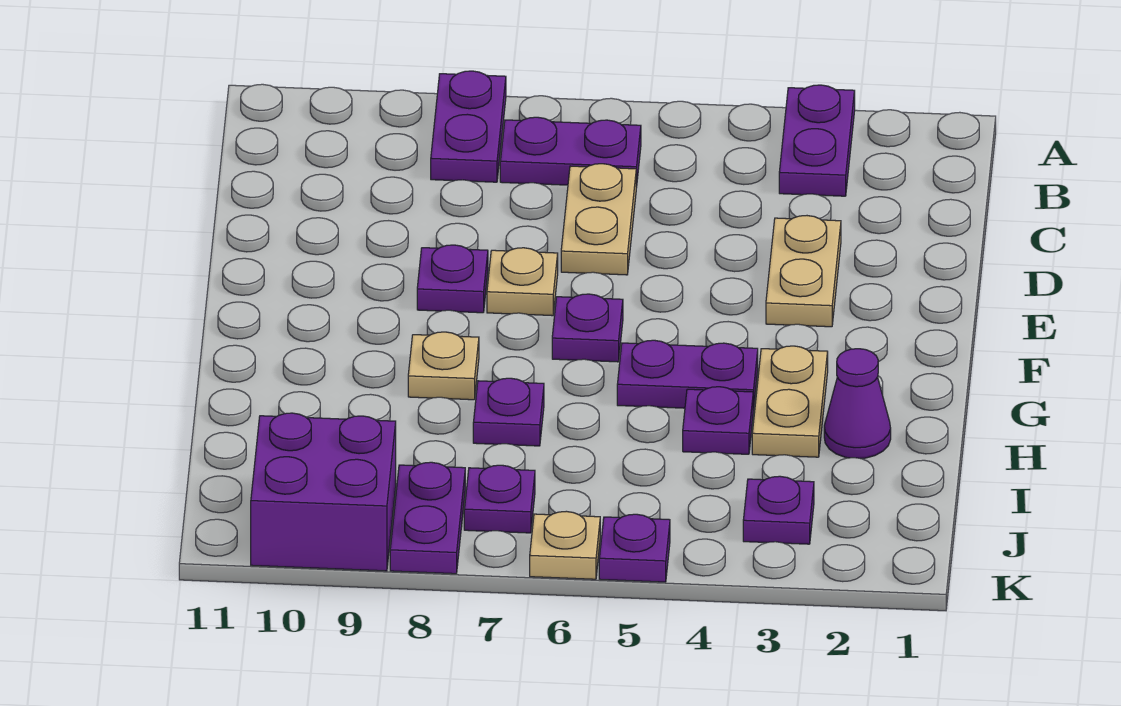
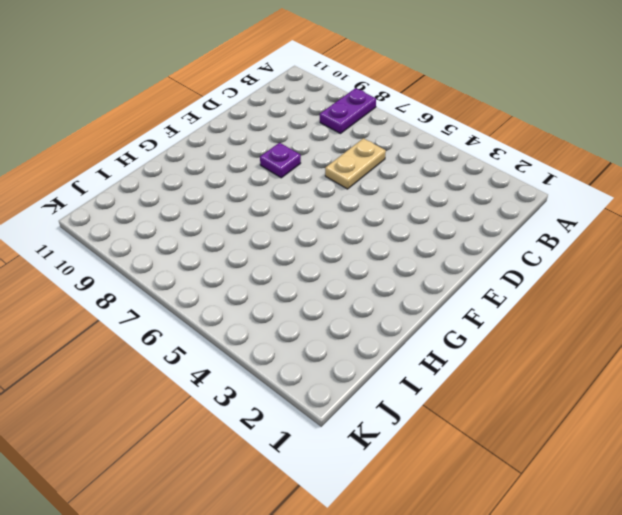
none -> purple plate A3:B3 level 1
none -> purple plate B6:B7 level 1
none -> tan plate D3:E3 level 1

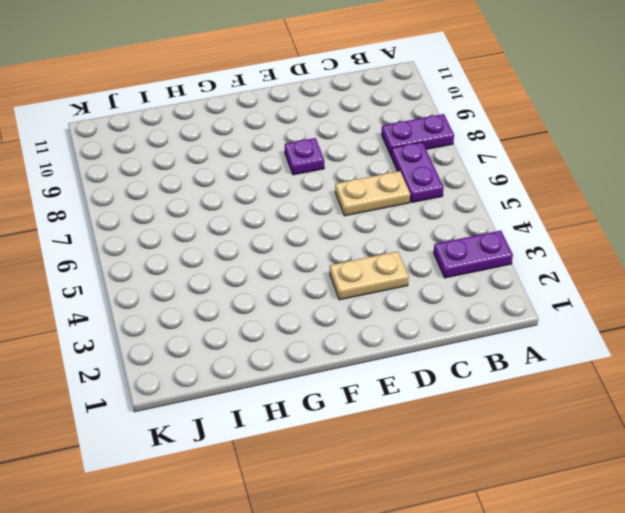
none -> tan plate E7 level 1
none -> purple plate F6 level 1
none -> tan plate G3:H3 level 1

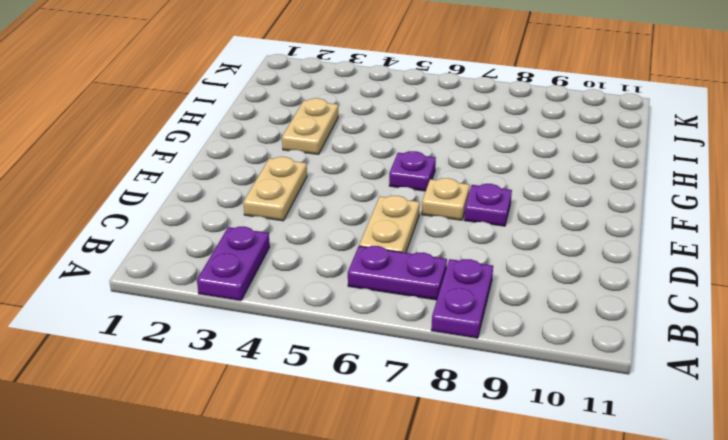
none -> purple plate G4:G5 level 1
none -> tan plate G8 level 1
none -> purple cone H2 level 1

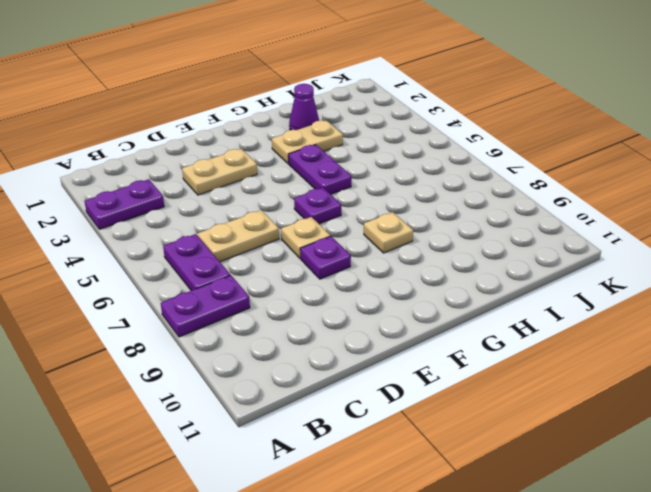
none -> purple plate H4 level 1
none -> purple plate H7 level 1
none -> purple plate J3 level 1

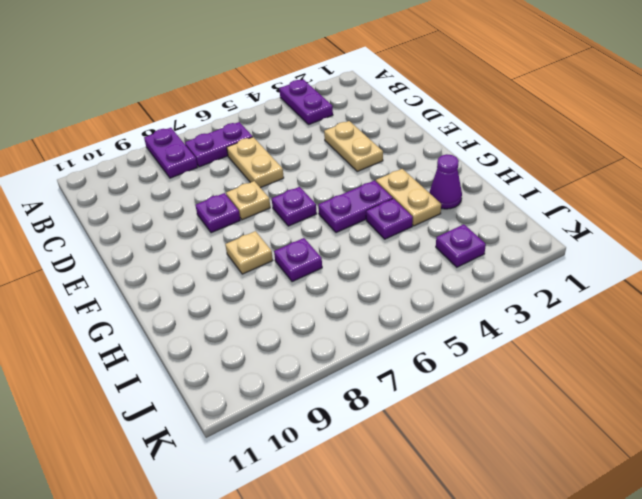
none -> purple plate J7 level 1
none -> purple plate J8:K8 level 1
none -> purple brick J9:K10 level 1

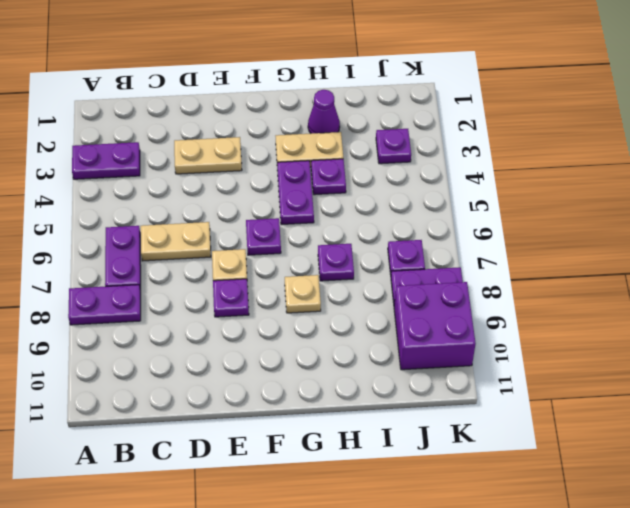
none -> purple plate K5 level 1
none -> tan plate K6 level 1

